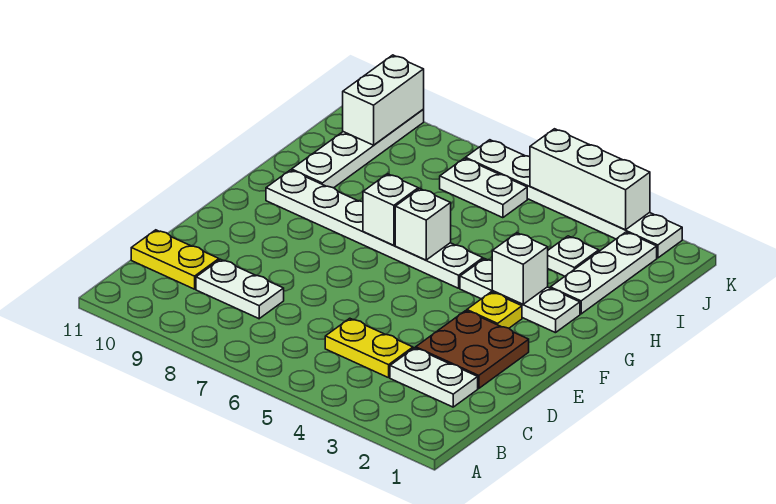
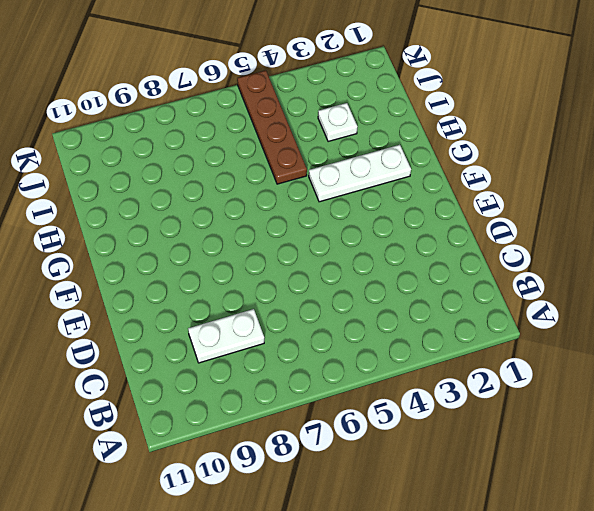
brown plate H5:K5 level 1 -> white plate K2:K7 level 1
none -> white plate C2:C3 level 1
none -> yellow plate C4:C5 level 1
none -> yellow plate C10:C11 level 1

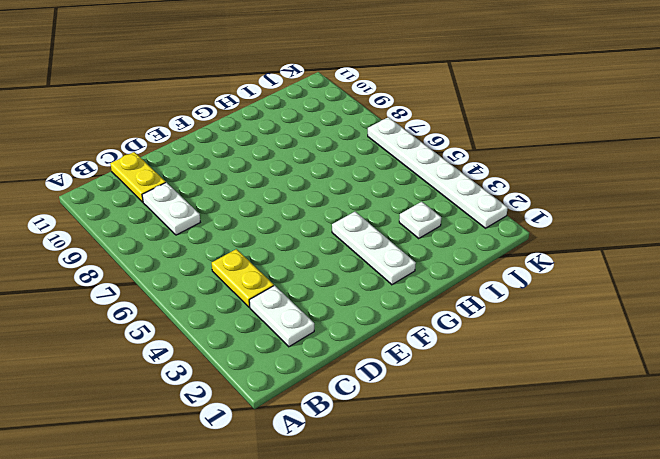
none -> brown plate D2:E3 level 1
none -> yellow plate F3 level 1
none -> white plate G5:G10 level 1

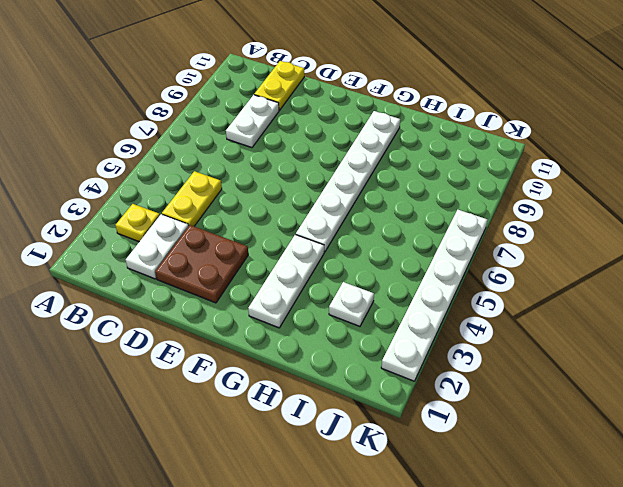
yellow plate B3 level 1 -> yellow plate F3 level 1
none -> white plate H2:J2 level 1
none -> white plate H10:K10 level 1
none -> white plate J6:J7 level 1

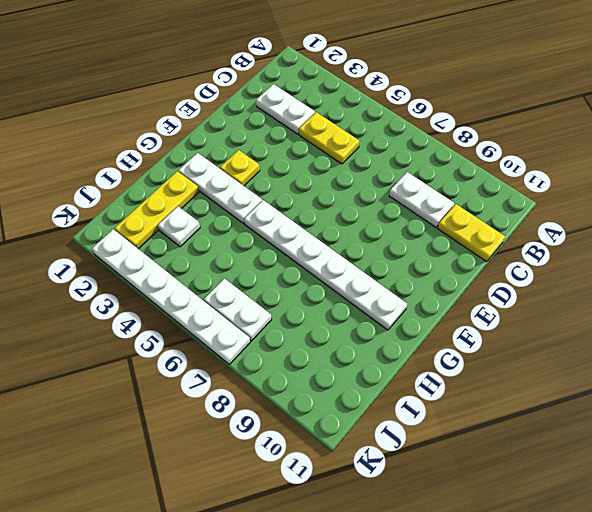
yellow plate H2:J2 level 1 -> white plate H2:J2 level 1
none -> brown plate D2:E3 level 1
none -> white plate H10:K10 level 1
none -> white brick G3 level 2

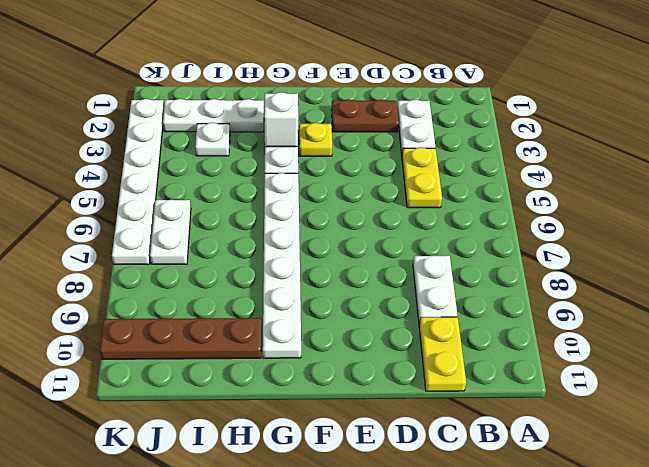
brown plate D2:E2 level 1 -> brown plate D2:E3 level 1
brown plate H10:K10 level 1 -> white plate H10:K10 level 1
none -> white brick G6 level 2
none -> white brick G7 level 2
none -> white brick J10:K10 level 2

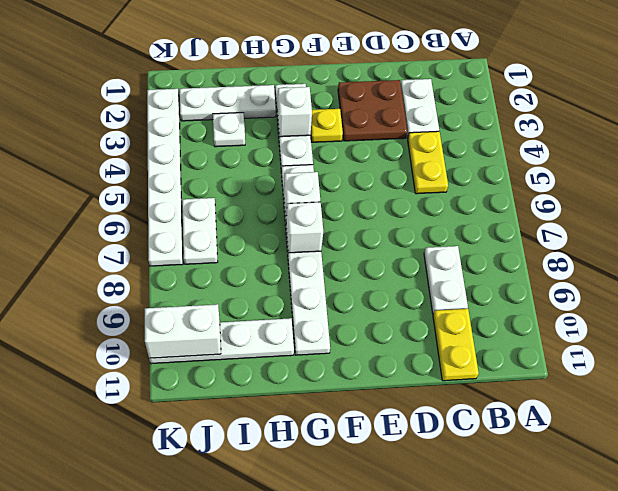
none -> white brick K3:K5 level 2

